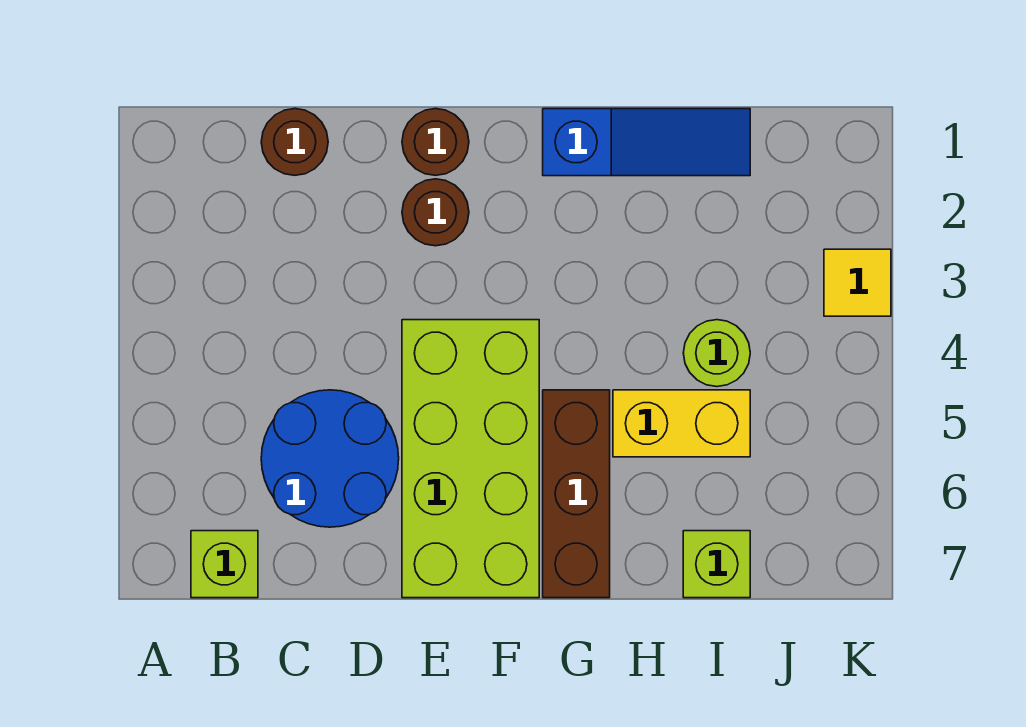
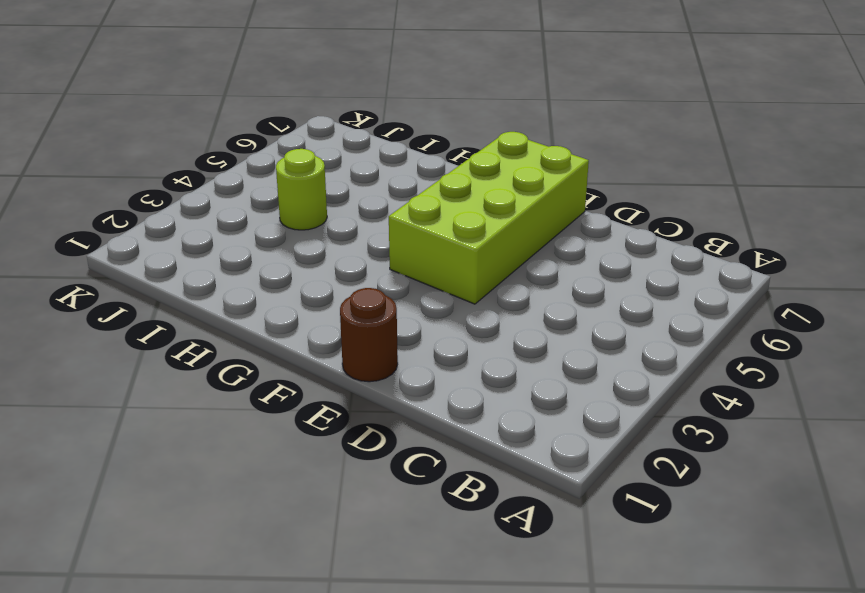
none -> lime brick B7 level 1
none -> brown round brick C1 level 1
none -> blue round brick C5:D6 level 1

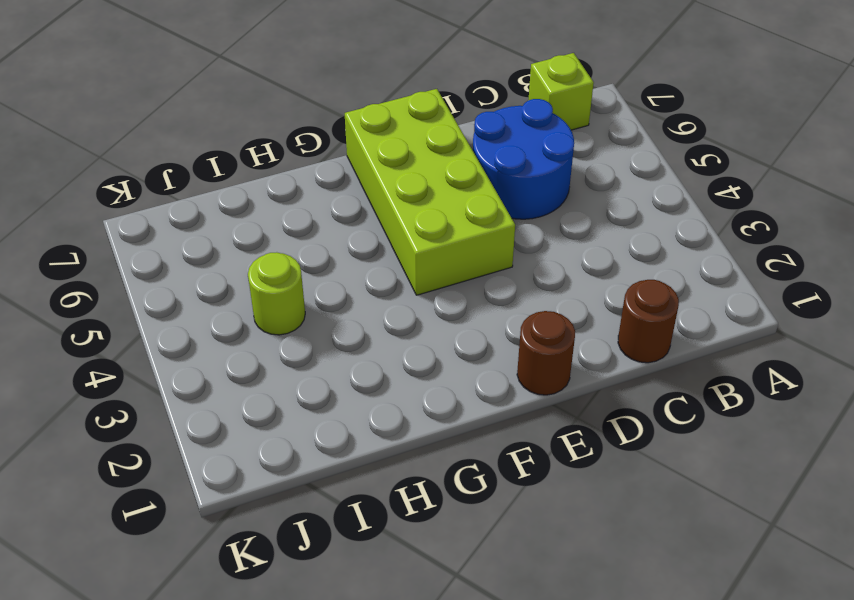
none -> brown round brick E2 level 1
none -> blue slope G1:I1 level 1 top G
none -> brown brick G5:G7 level 1

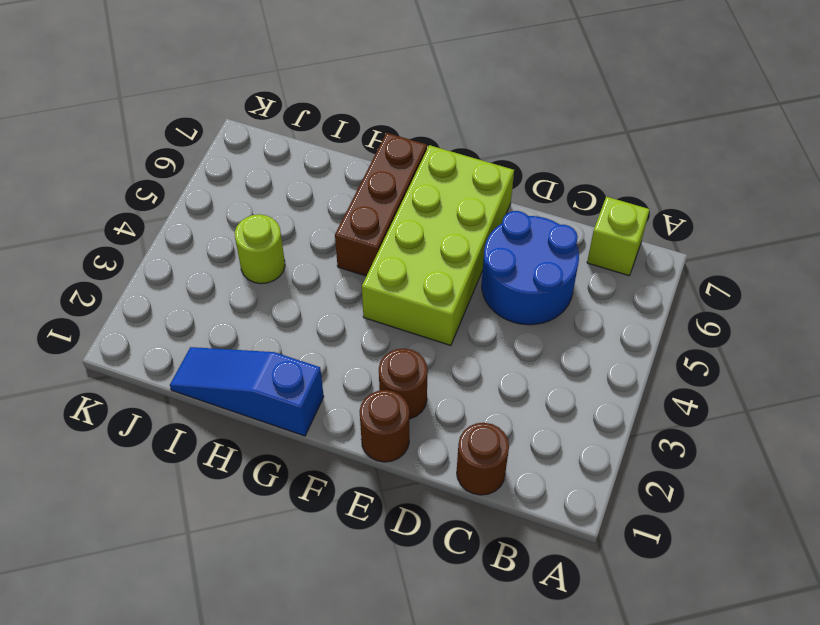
none -> yellow brick H5:I5 level 1
none -> lime brick I7 level 1
none -> yellow tile K3 level 1

